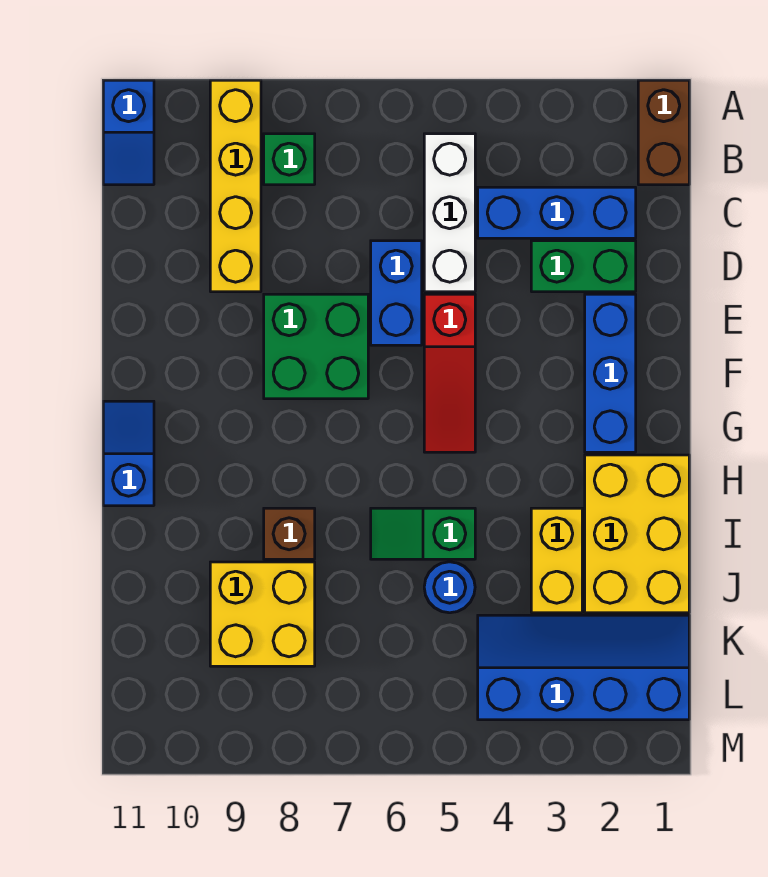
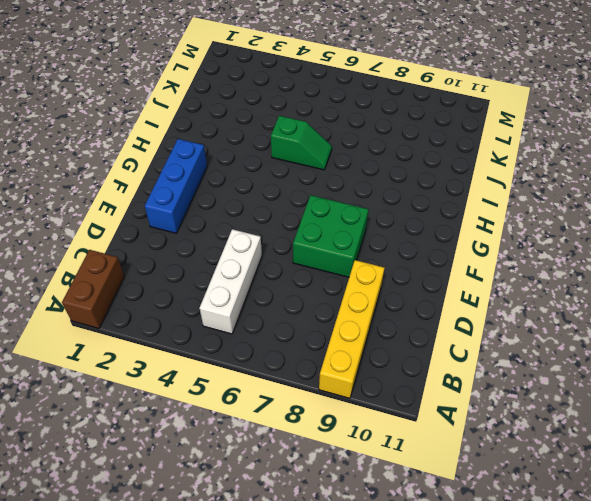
none -> blue slope A11:B11 level 1 top A
none -> green brick B8 level 1
none -> blue brick C2:C4 level 1

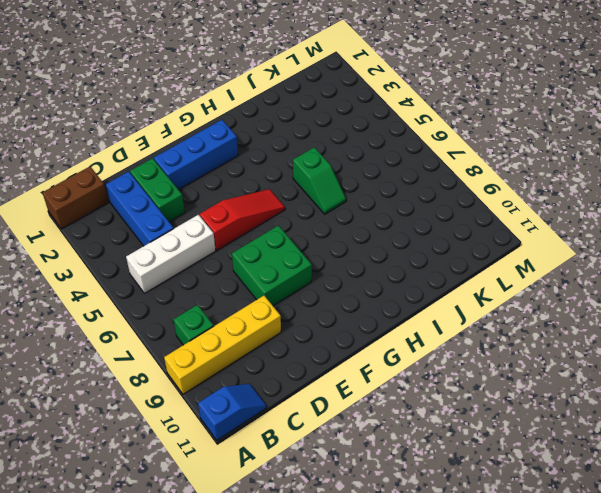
none -> blue brick D6:E6 level 1
none -> blue slope G11:H11 level 1 top H
none -> yellow brick H1:J2 level 1

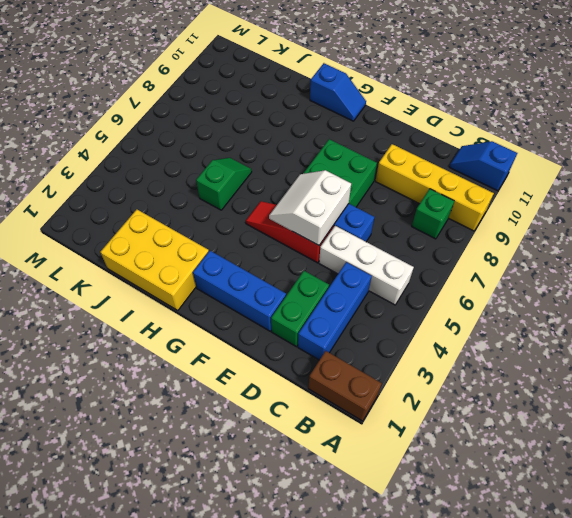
white slope E5:F6 level 2 top E -> none
none -> yellow brick I3:J3 level 1
none -> brown brick I8 level 1
none -> blue round brick J5 level 1

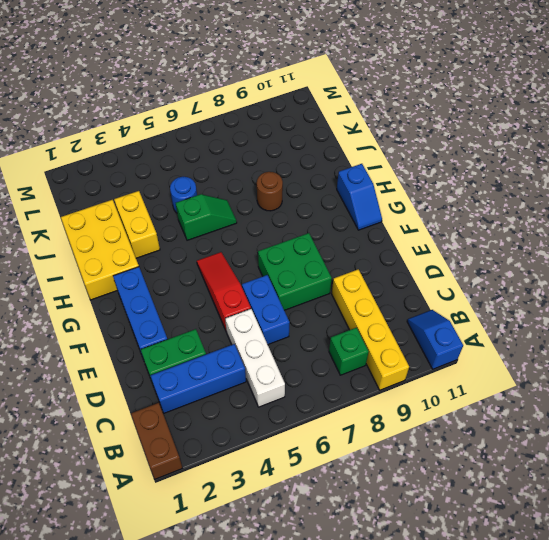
brown round brick I8 level 1 -> brown brick I8 level 1
none -> yellow brick J8:K9 level 1
none -> blue slope K1:L4 level 1 top L

